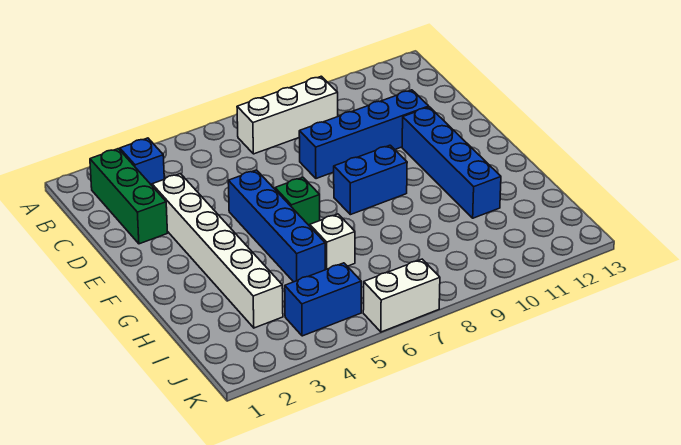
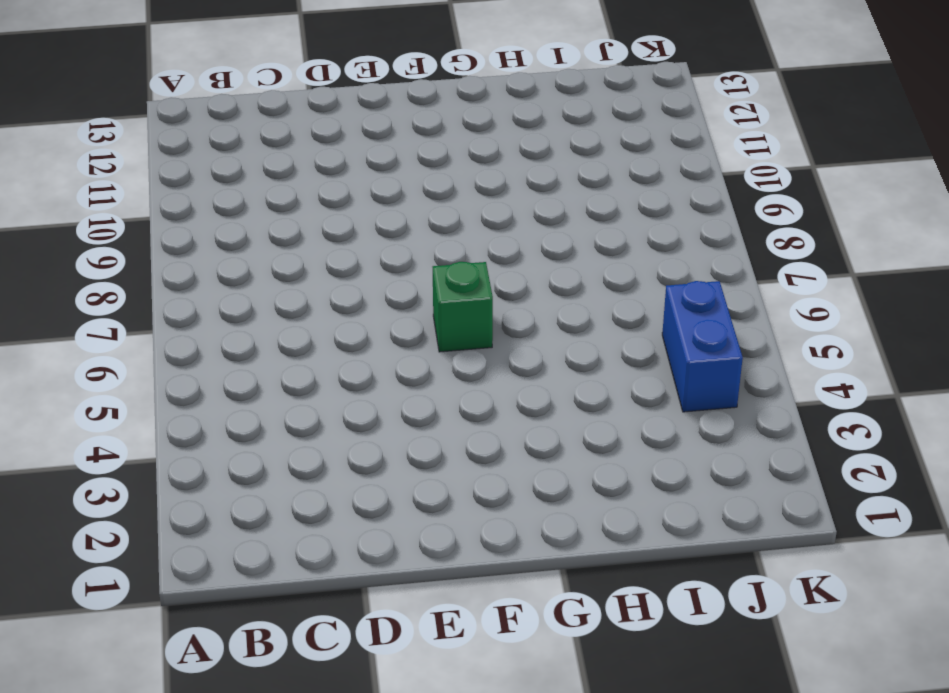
none -> green brick B2:D2 level 1
none -> blue brick B3 level 1
none -> white brick B7:B9 level 1

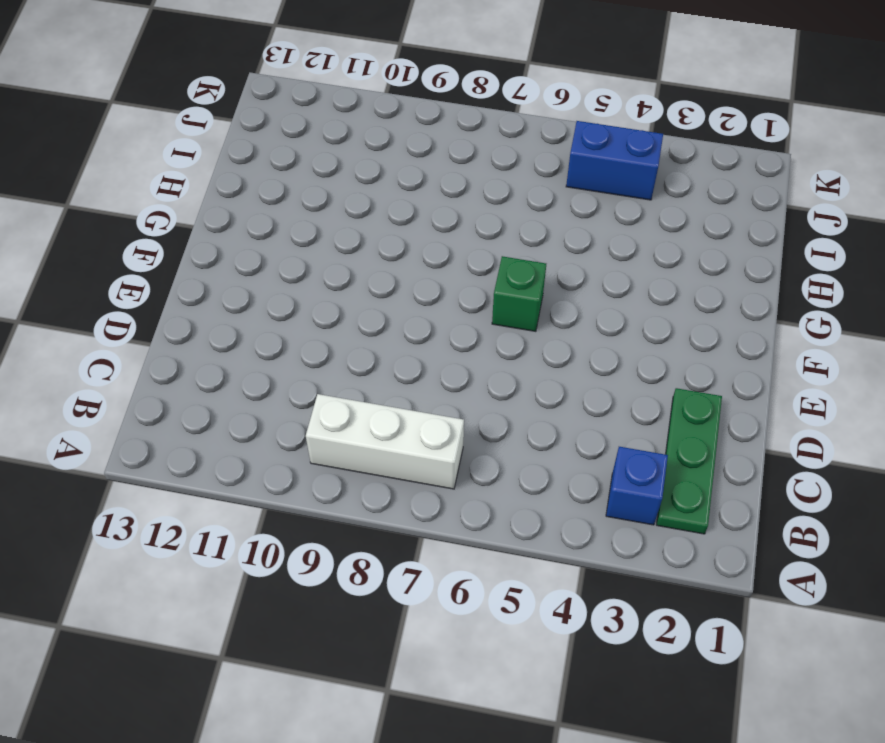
green plate B2:D2 level 1 -> green brick B2:D2 level 1
none -> white brick D3:I3 level 1
none -> blue brick D8:D11 level 1
none -> blue brick E5:H5 level 1

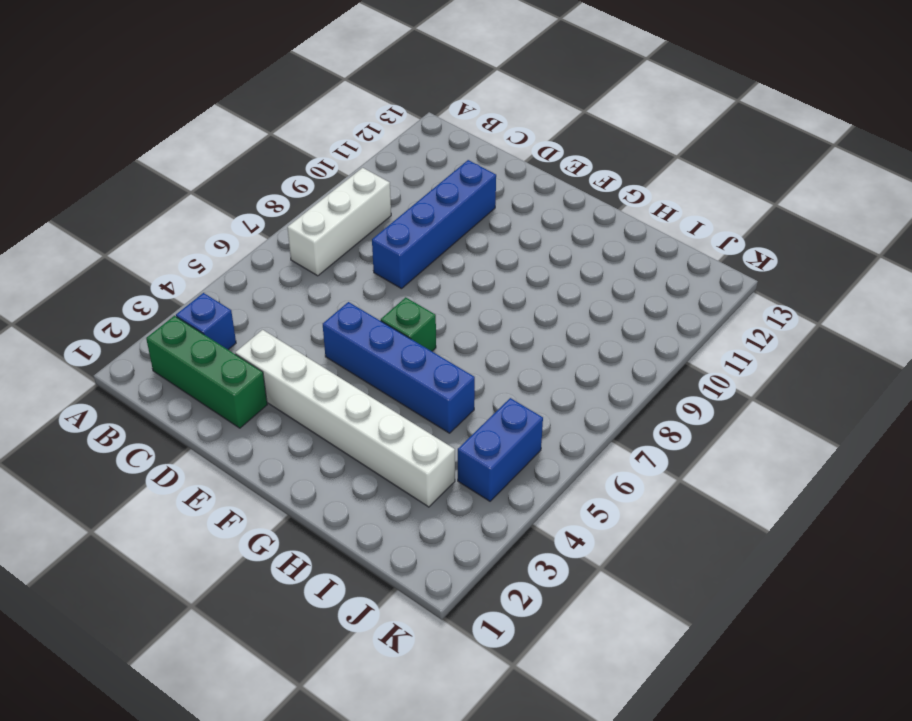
none -> blue brick E11:H11 level 1
none -> blue brick F8:F9 level 1
none -> white brick H6 level 1

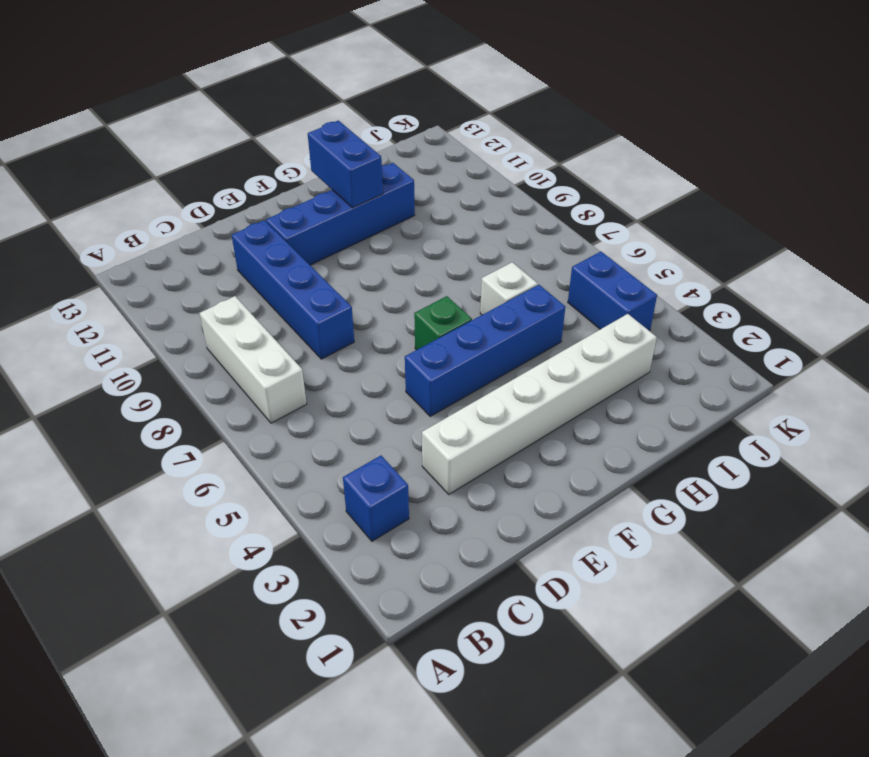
blue brick G11:G12 level 2 -> blue brick F8:F9 level 1
none -> green brick B2:D2 level 1
none -> white brick K6:K7 level 1

